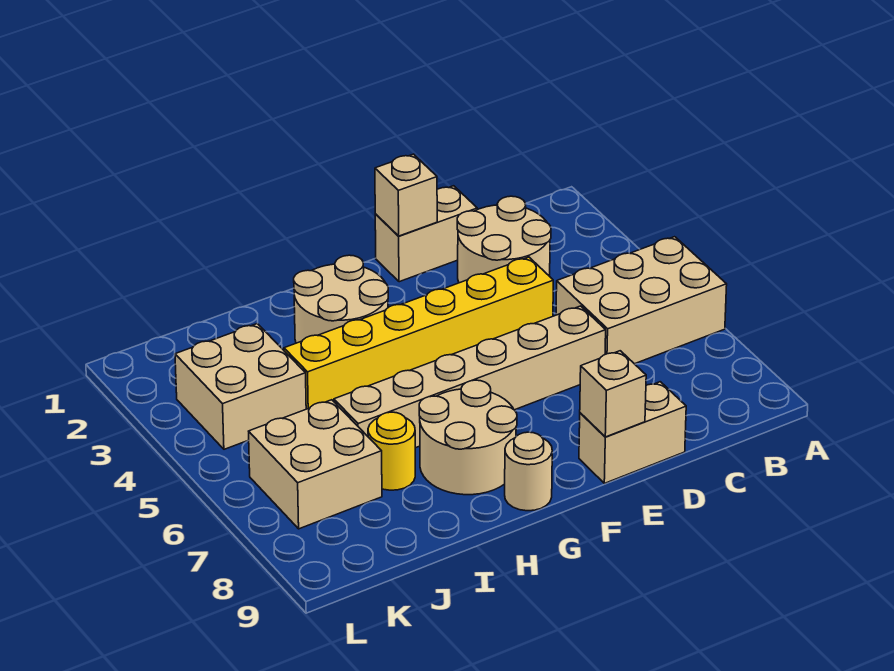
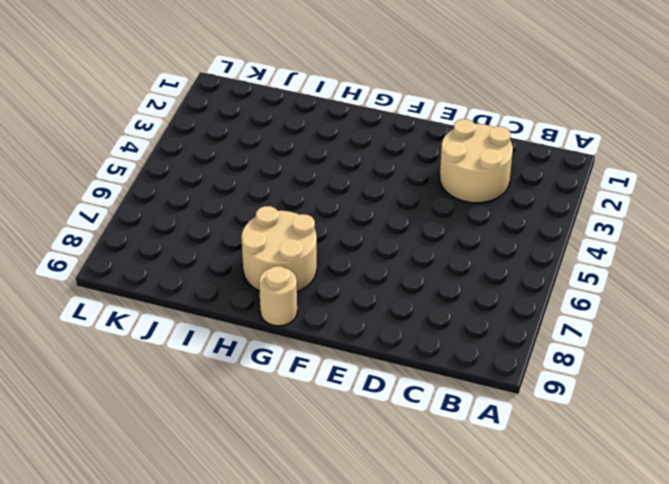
none -> tan brick A5:C6 level 1
none -> tan brick D1:E1 level 1
none -> yellow brick D4:I4 level 1

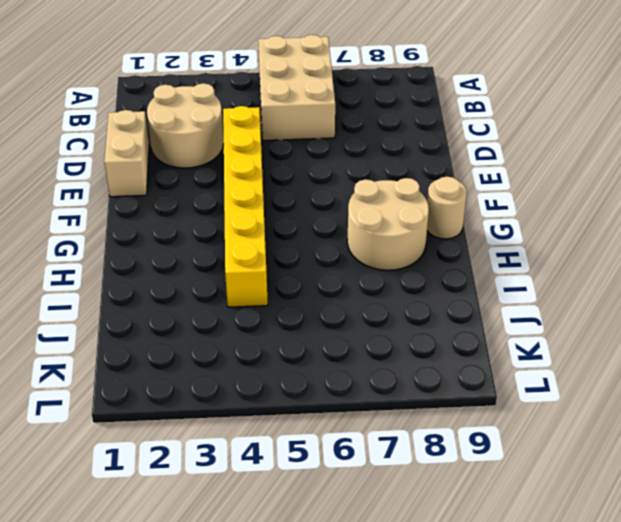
none -> tan brick D6:I6 level 1
none -> tan brick D9:E9 level 1
none -> tan round brick G2:H3 level 1

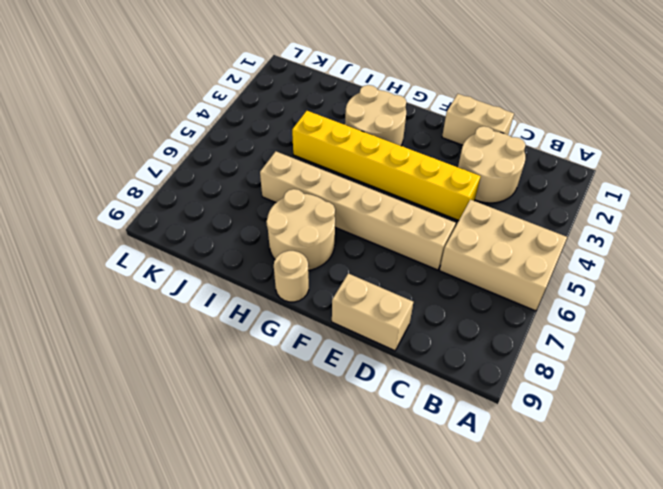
none -> yellow round brick I7 level 1
none -> tan brick J3:K4 level 1
none -> tan brick J6:K7 level 1

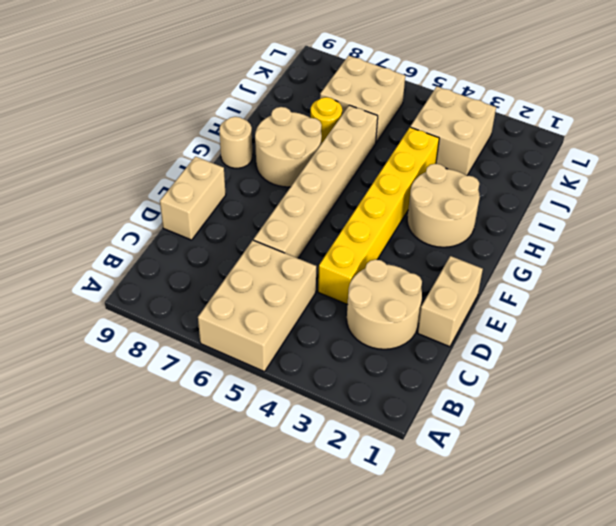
none -> tan brick E1 level 2
none -> tan brick E9 level 2

